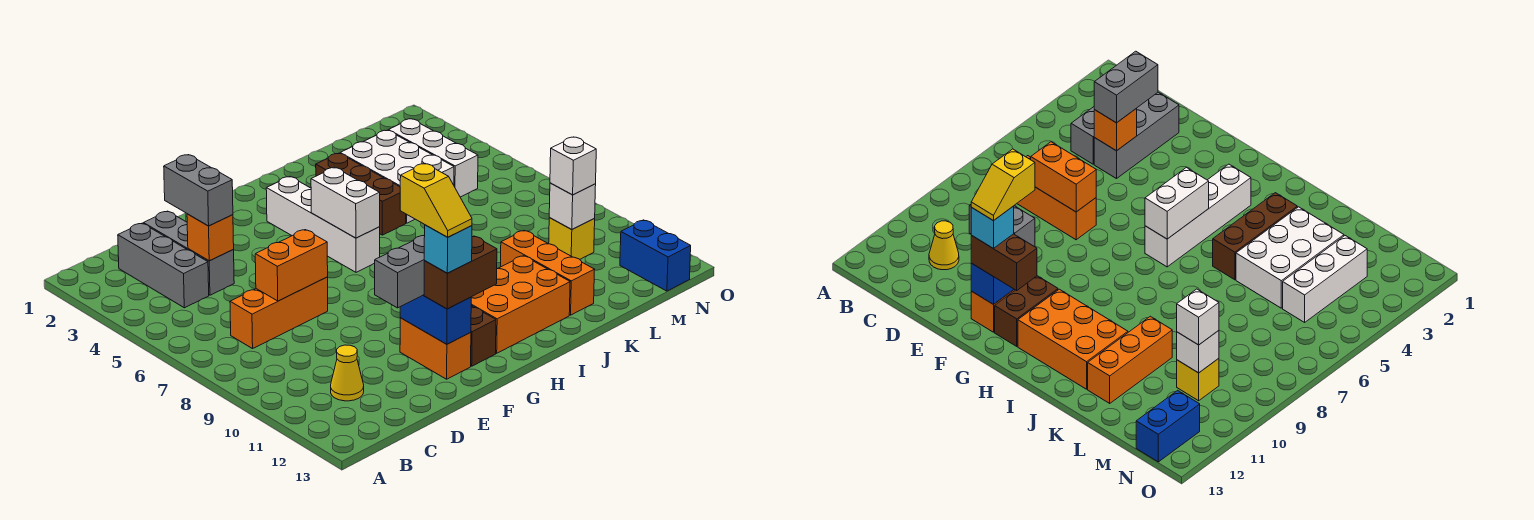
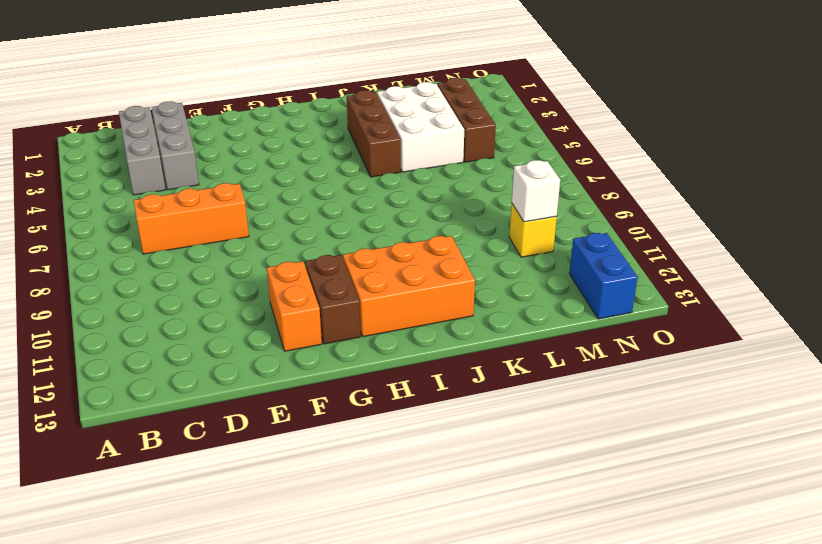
brown brick M3:M5 level 1 -> white brick M3:M5 level 1
none -> yellow cone C11 level 1
none -> white brick H3:H6 level 1
none -> orange brick K10:K12 level 1

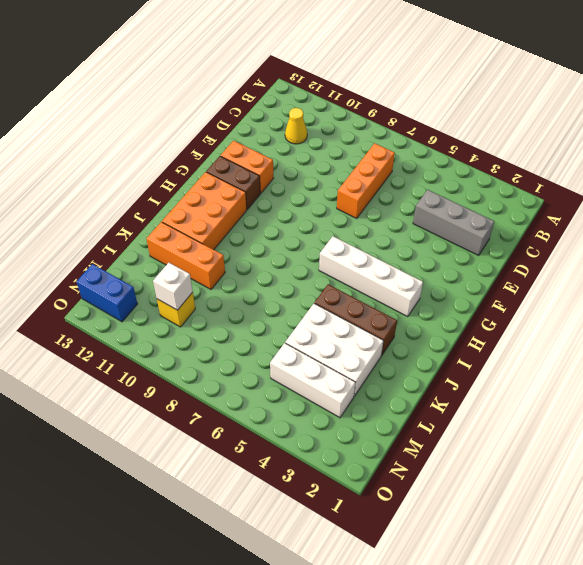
none -> grey brick C2:C4 level 1
none -> orange brick D4 level 2
none -> orange brick D7:E7 level 2

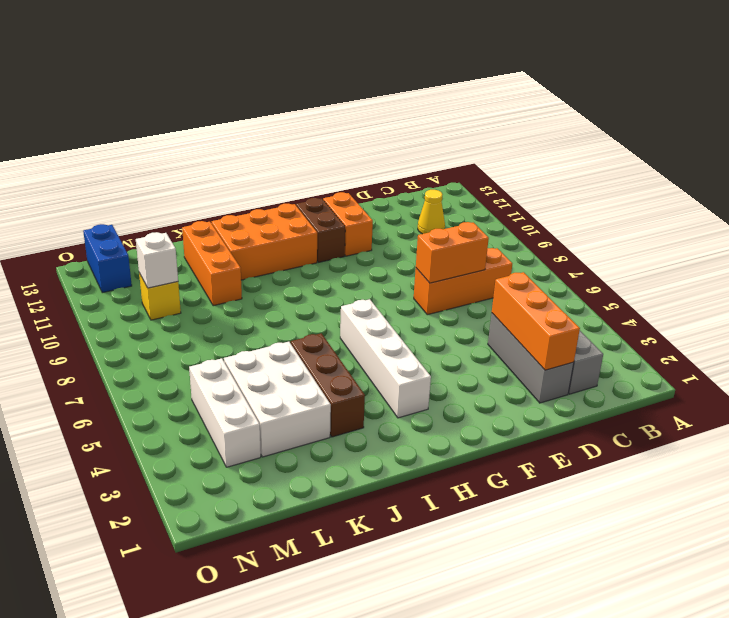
orange brick D2:D4 level 2 -> orange brick D4 level 2
none -> blue brick F11:F12 level 2
none -> white brick H5:H6 level 2
none -> grey brick D3:D4 level 3

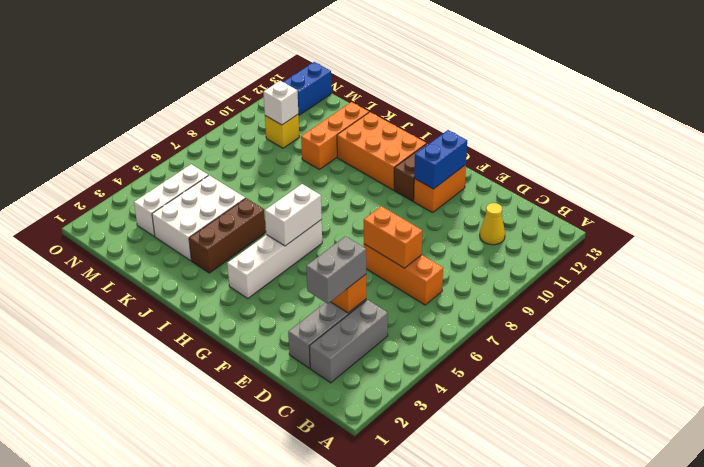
none -> grey brick E11:F11 level 3
none -> brown brick F12:G12 level 3
none -> white brick M10 level 3

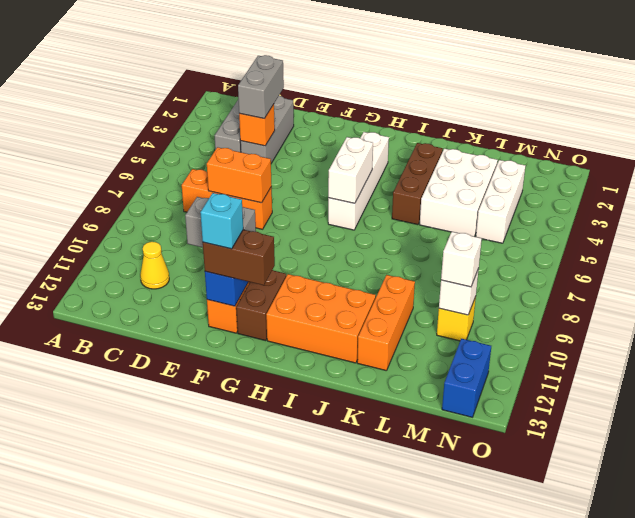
none -> yellow slope F11:F12 level 5 top 11

